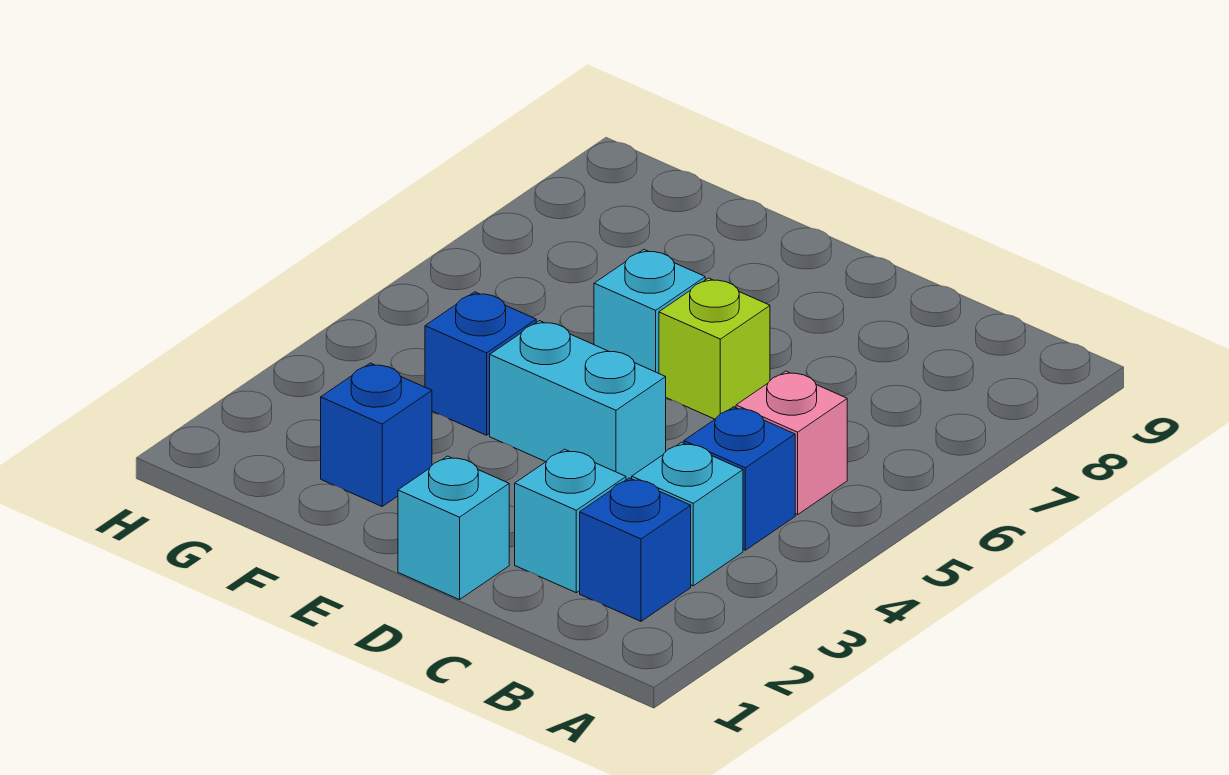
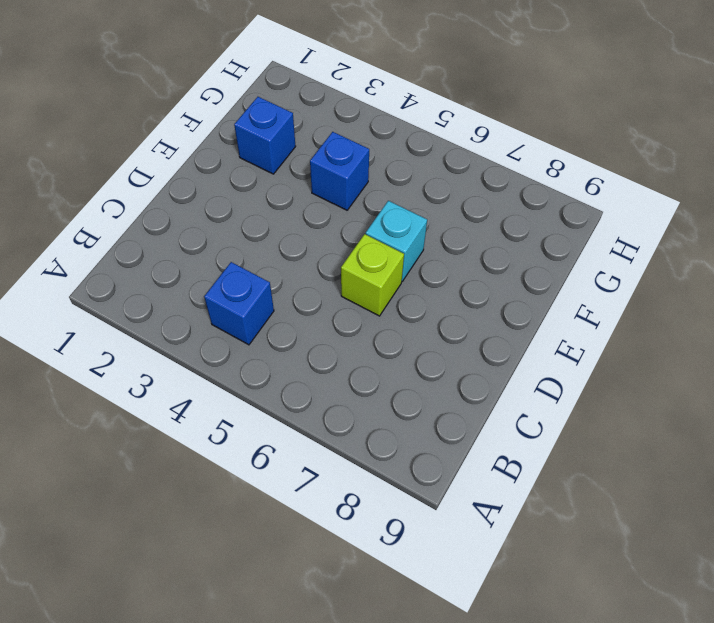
none -> blue brick B2 level 1
none -> cyan brick B3 level 1

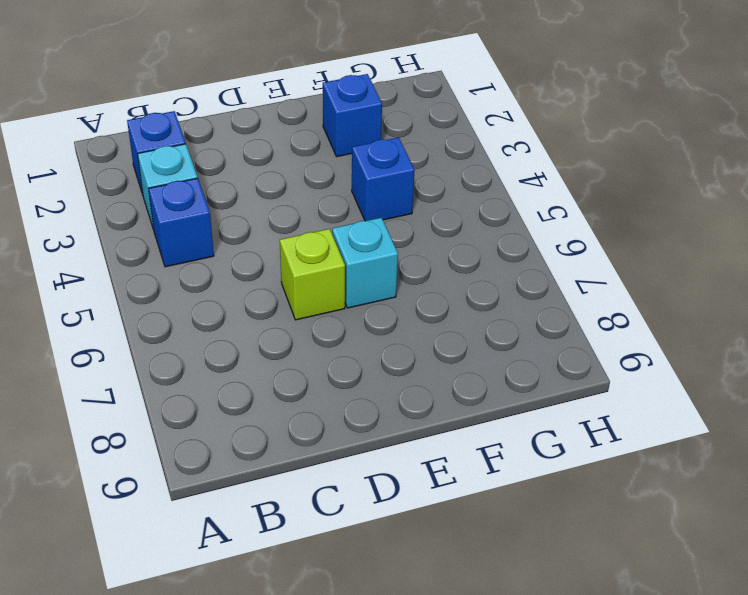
none -> pink brick B5 level 1
none -> cyan brick C2 level 1

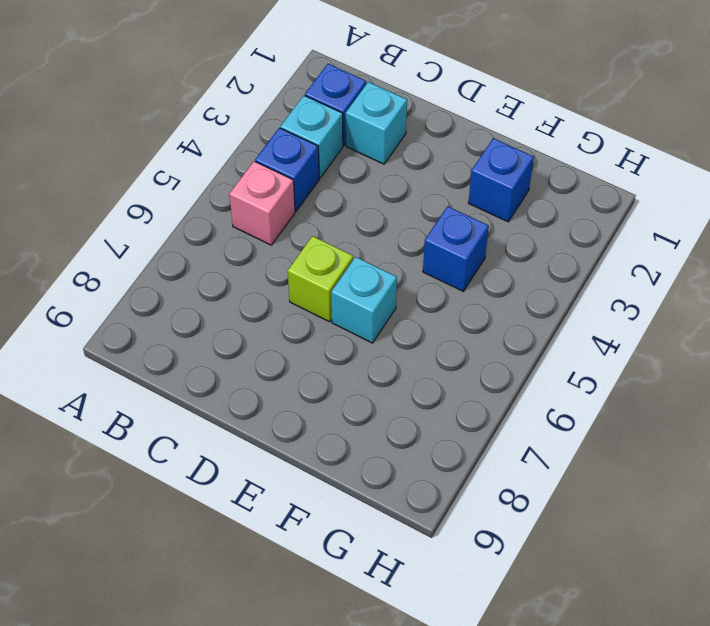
none -> cyan brick D1 level 1
none -> cyan brick D4:E4 level 1

